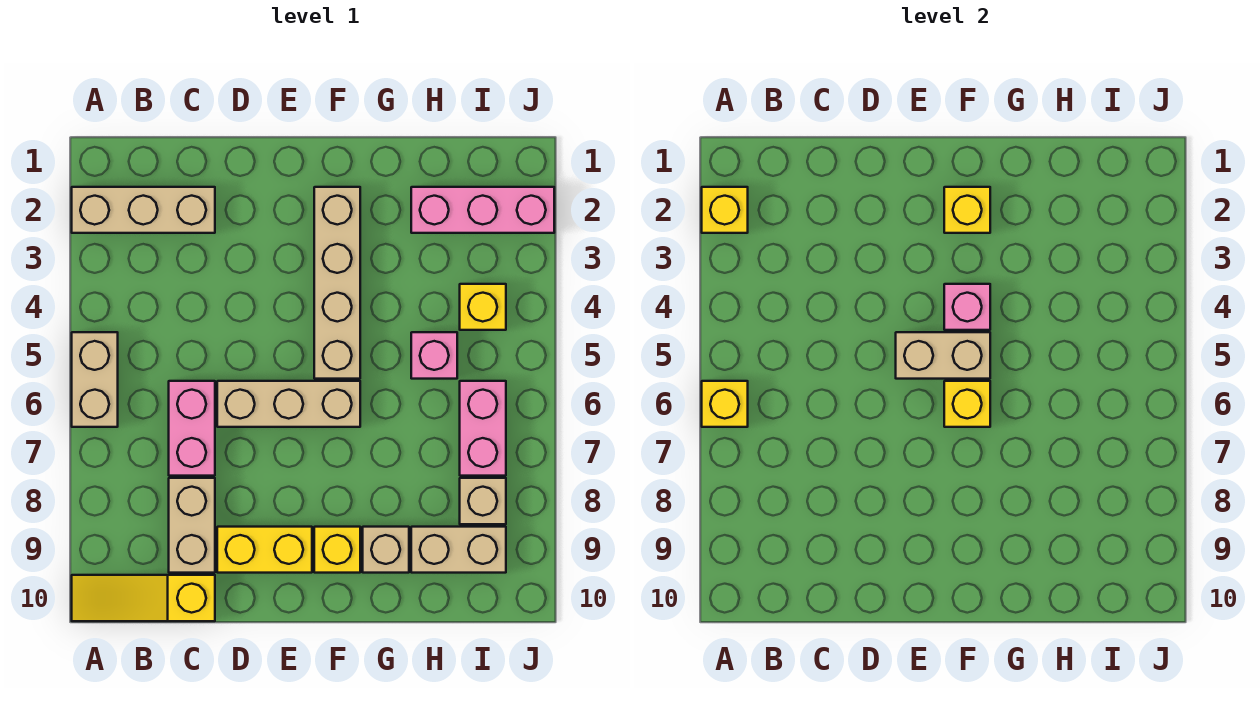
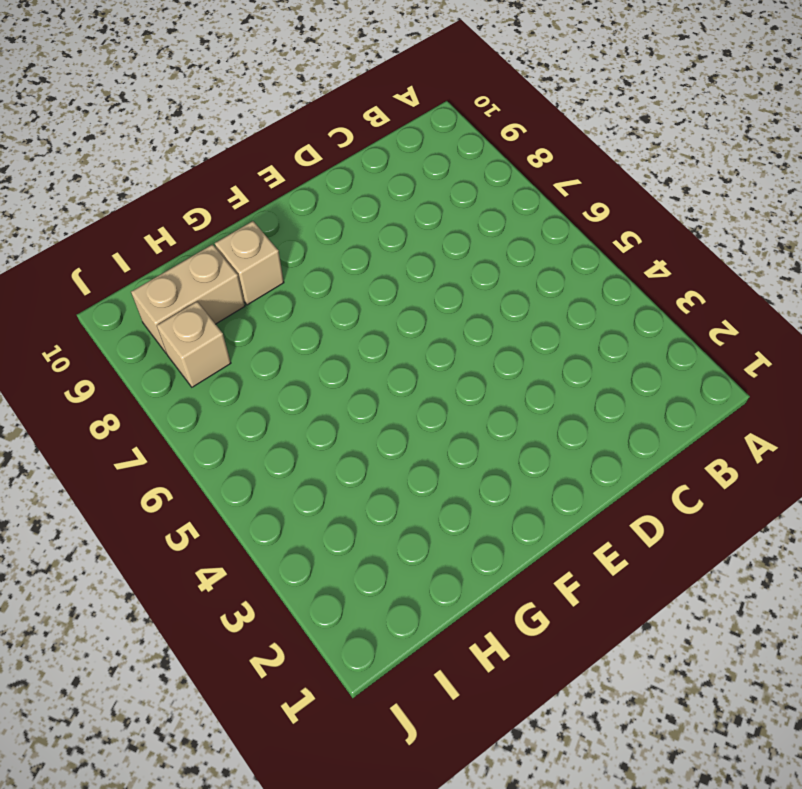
none -> tan brick A2:C2 level 1
none -> tan brick A5:A6 level 1
none -> yellow slope A10:C10 level 1 top C

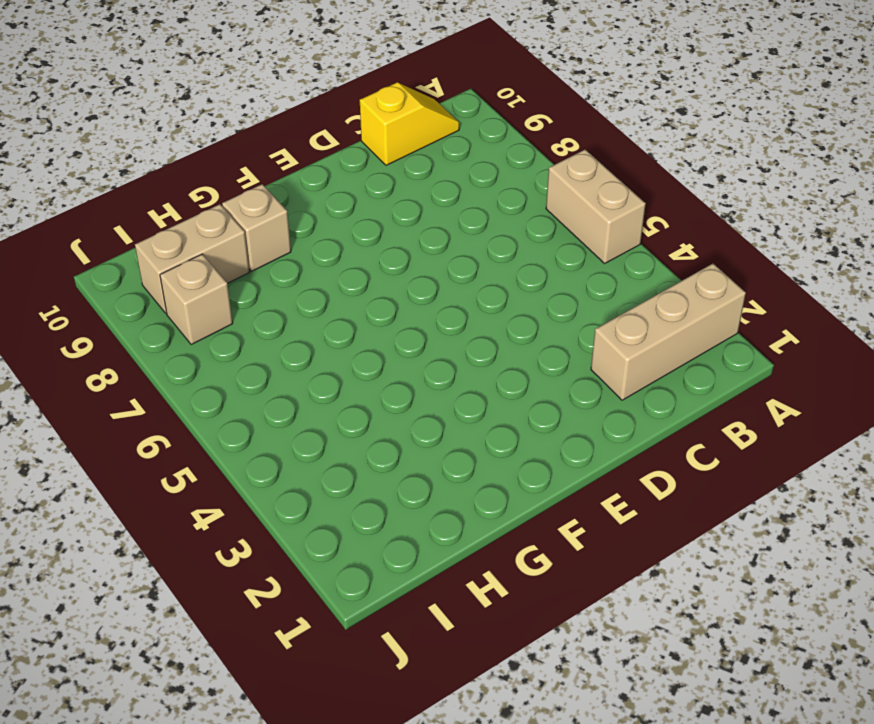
yellow slope B10:C10 level 1 top C -> yellow slope A10:C10 level 1 top C
none -> pink brick C6:C7 level 1
none -> tan brick C8:C9 level 1
none -> tan brick D6:F6 level 1

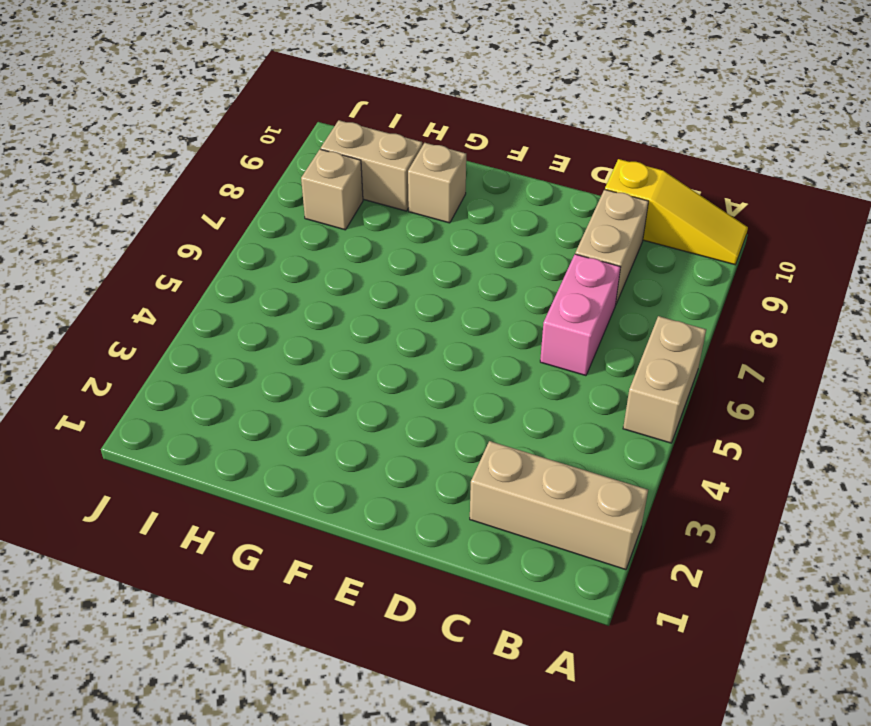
none -> tan brick D6:F6 level 1
none -> yellow brick D9:E9 level 1
none -> tan brick F2:F5 level 1

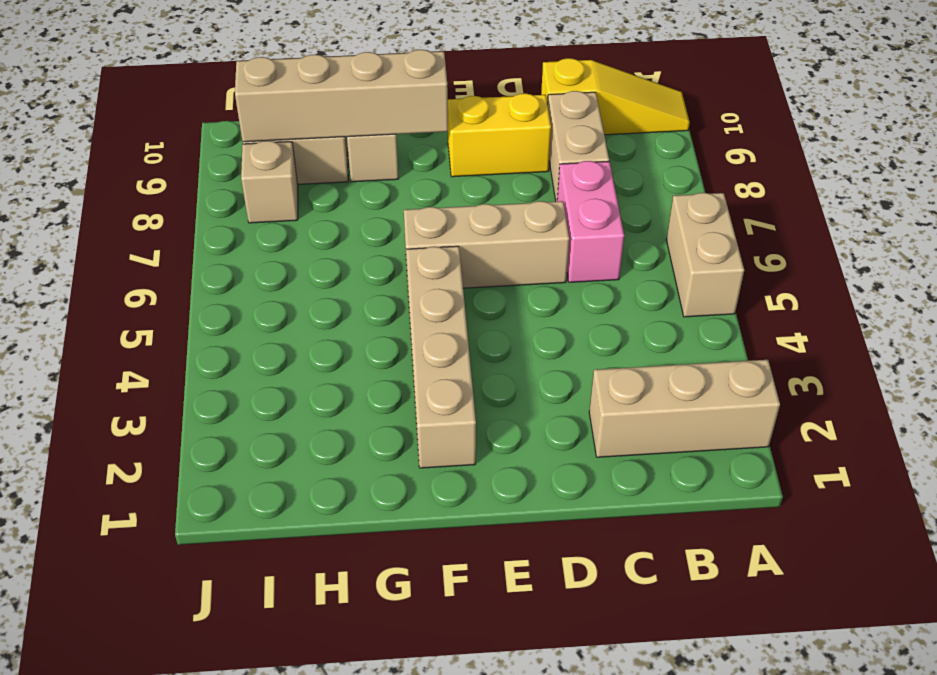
tan brick F9:I9 level 2 -> none
none -> yellow brick F9 level 1
none -> pink brick H2:J2 level 1
none -> pink brick H5 level 1

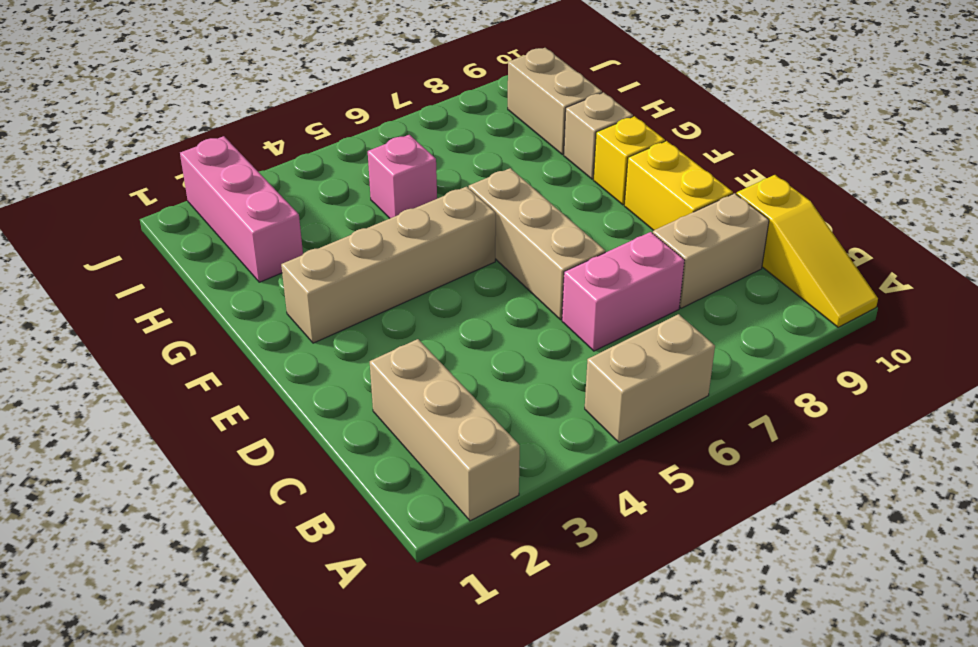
none -> yellow brick I4 level 1
none -> pink brick I6:I7 level 1
none -> tan brick I8 level 1

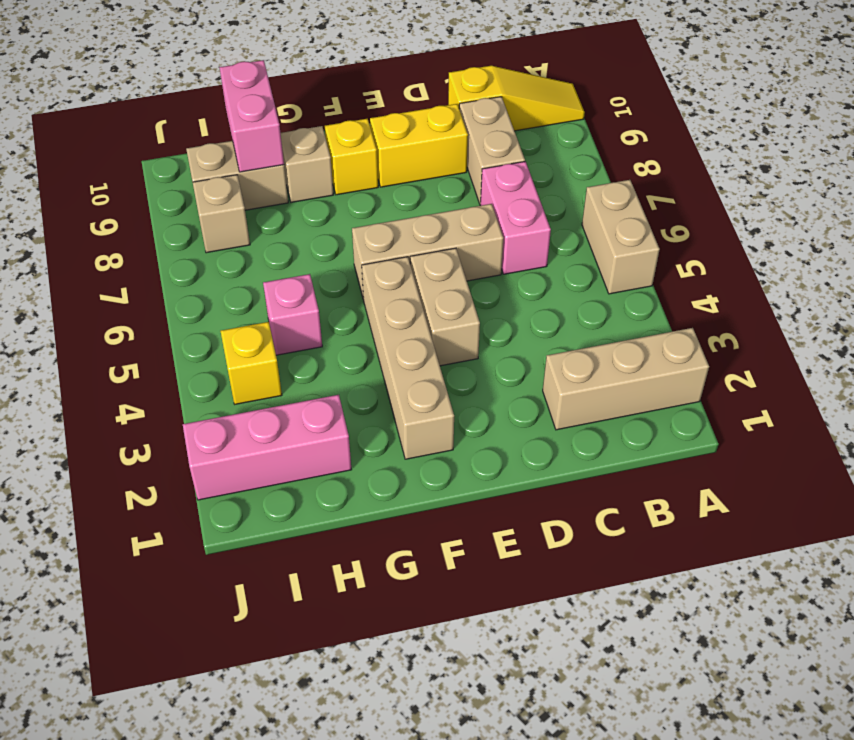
tan brick E4:E5 level 1 -> tan brick E5:F5 level 2
pink brick H9:H10 level 2 -> pink brick I6:I7 level 1
none -> yellow brick A2 level 2
none -> yellow brick A6 level 2
none -> yellow brick F2 level 2

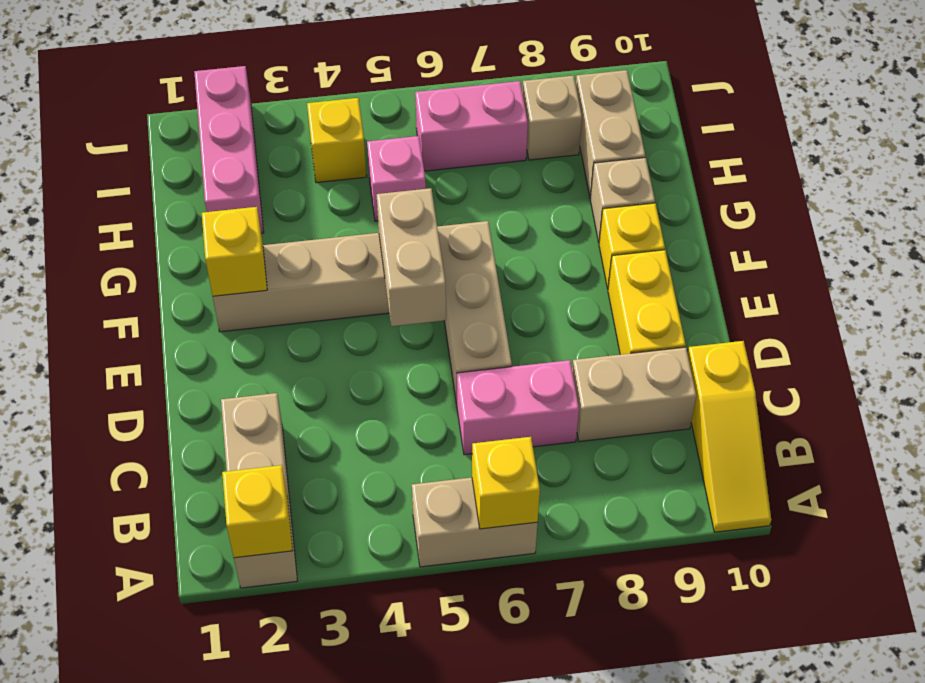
none -> pink brick F4 level 2
none -> yellow brick F6 level 2

